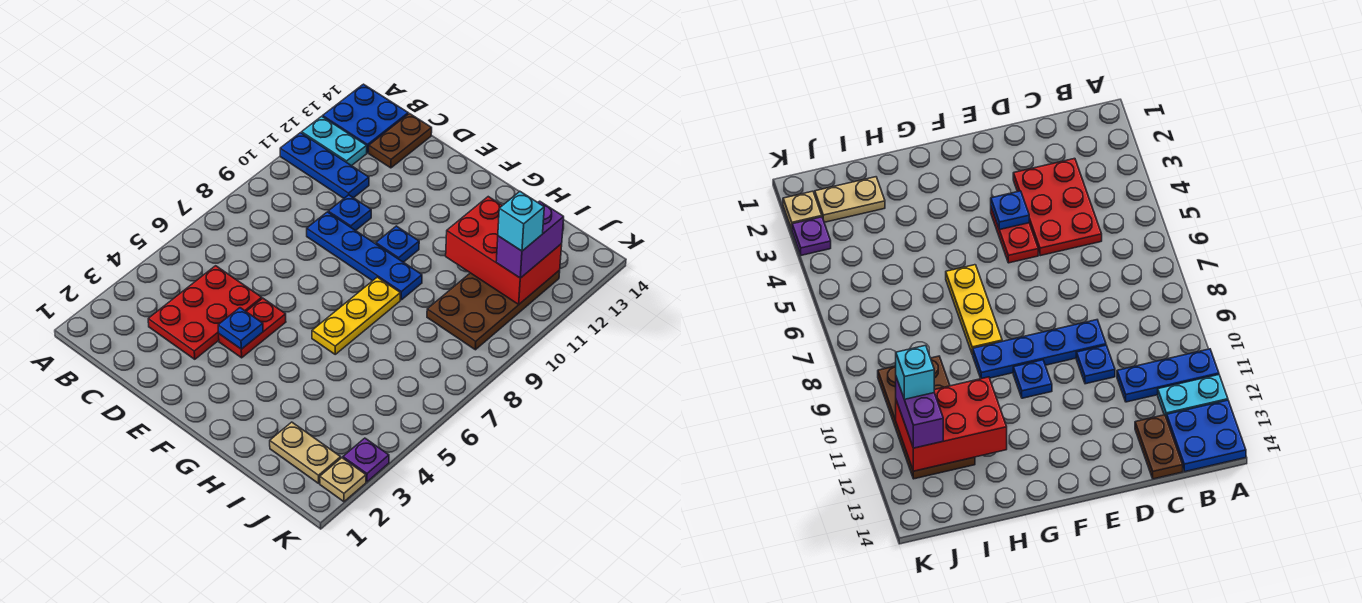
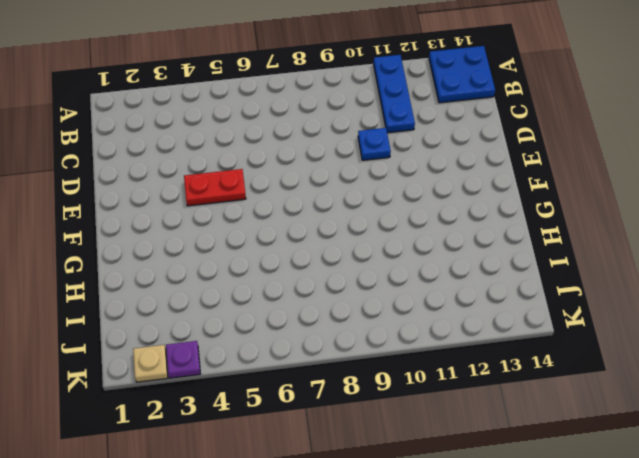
none -> cyan plate A12:B12 level 1
none -> red plate C3:D5 level 1
none -> brown plate C13:C14 level 1

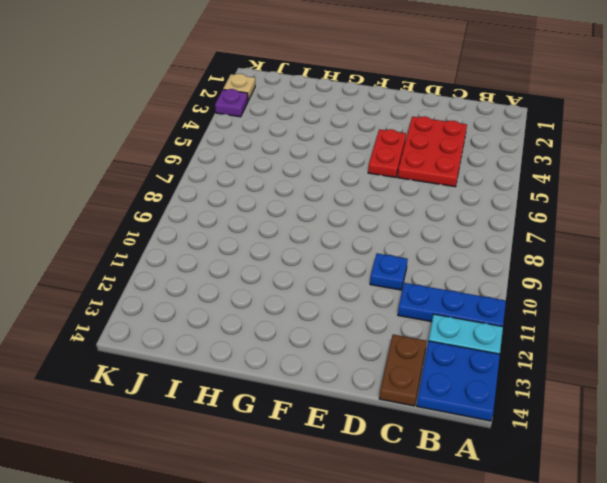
none -> blue plate D9:G9 level 1
none -> blue plate F10 level 1
none -> yellow plate G6:G8 level 1

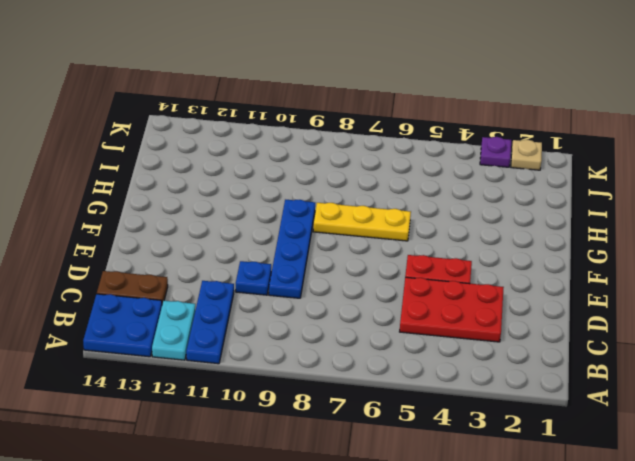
none -> blue plate F10 level 1
none -> tan plate I2:J2 level 1
none -> brown plate I9:J12 level 1

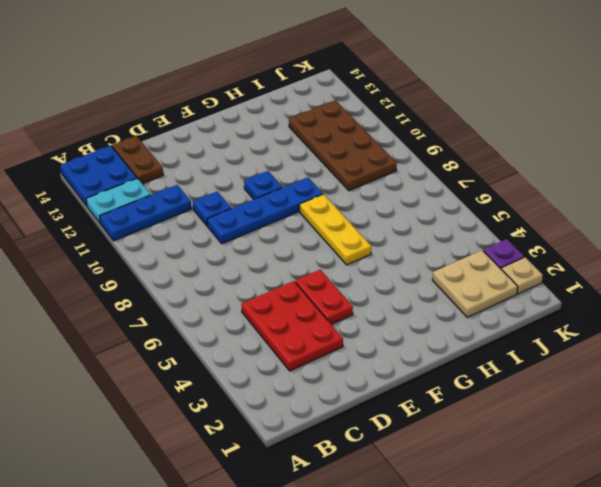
tan plate I2:J3 level 1 -> tan plate I2:J2 level 1
none -> blue plate E4 level 2
none -> red brick H11:J12 level 2
none -> purple brick J11:J12 level 3

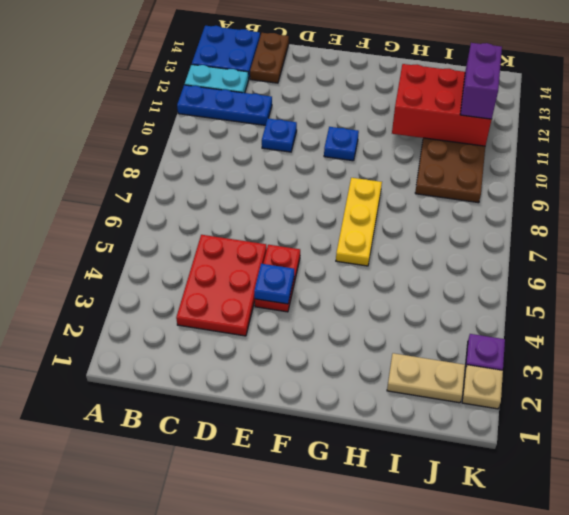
none -> blue plate D9:G9 level 1
none -> cyan brick J11 level 4

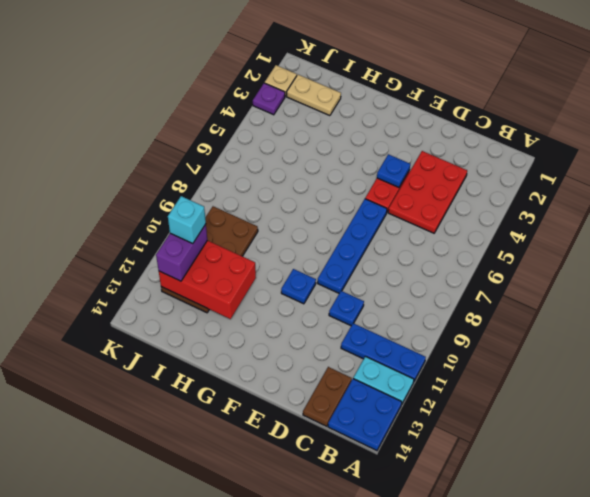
blue plate E6:E9 level 1 -> blue plate D9:G9 level 1
none -> yellow plate G6:G8 level 1

